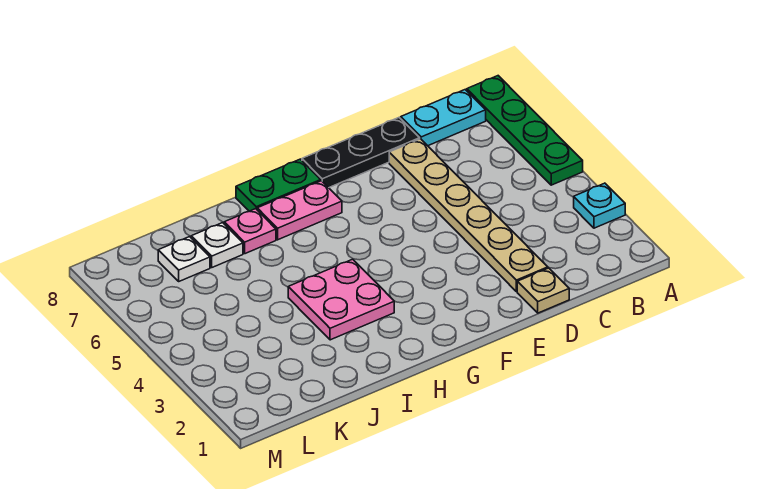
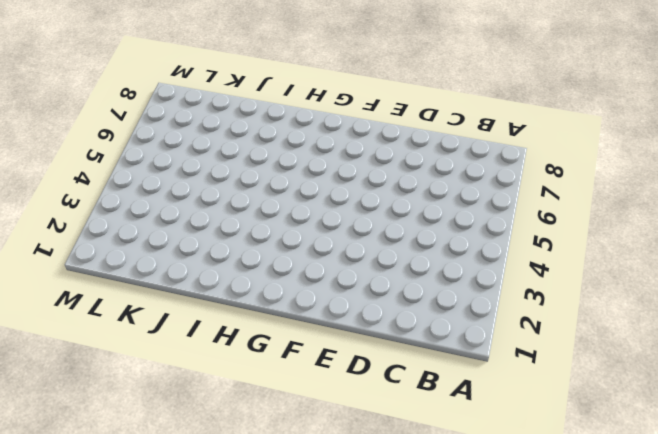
none -> cyan plate A3 level 1
none -> green plate A5:A8 level 1
none -> cyan plate B8:C8 level 1

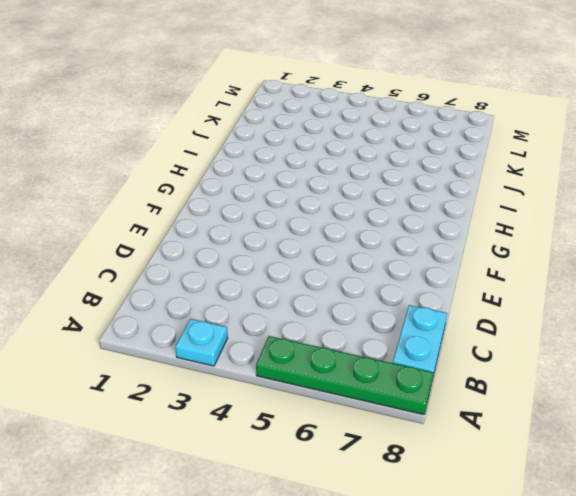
none -> tan plate D1 level 1
none -> tan plate D2:D7 level 1
none -> black plate D8:F8 level 1

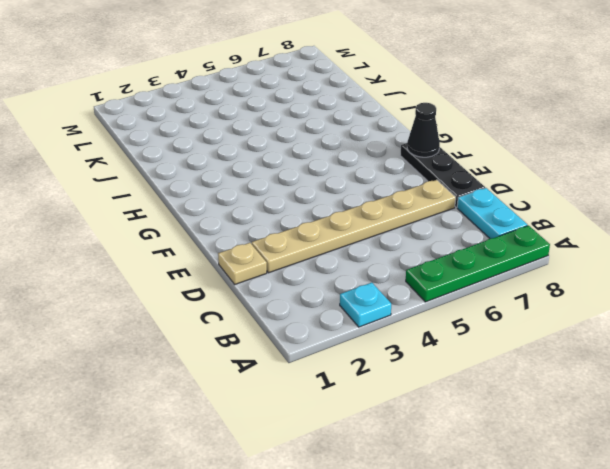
black cone F8 level 2 -> none
none -> pink plate G7:H7 level 1
none -> green plate G8:H8 level 1
none -> pink plate H3:I4 level 1

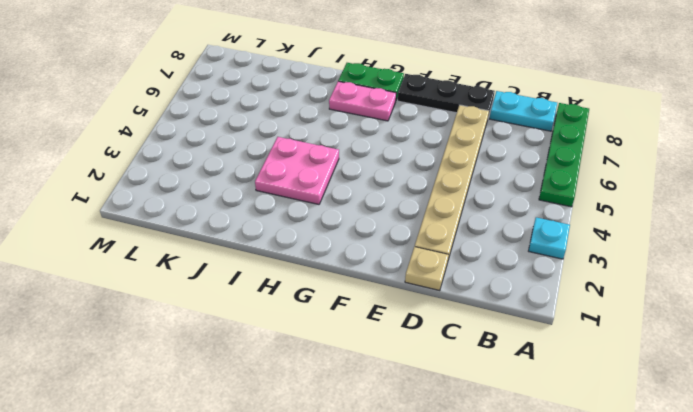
none -> pink plate I7 level 1
none -> white plate J7 level 1
none -> white plate K7 level 1

